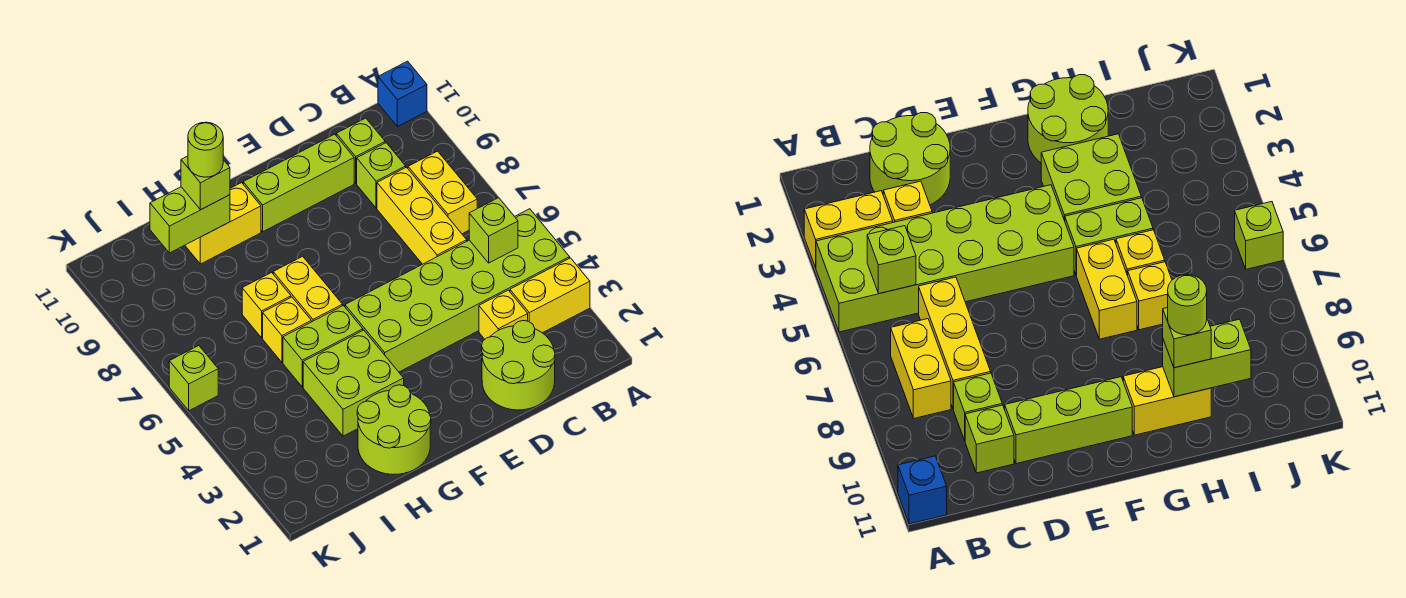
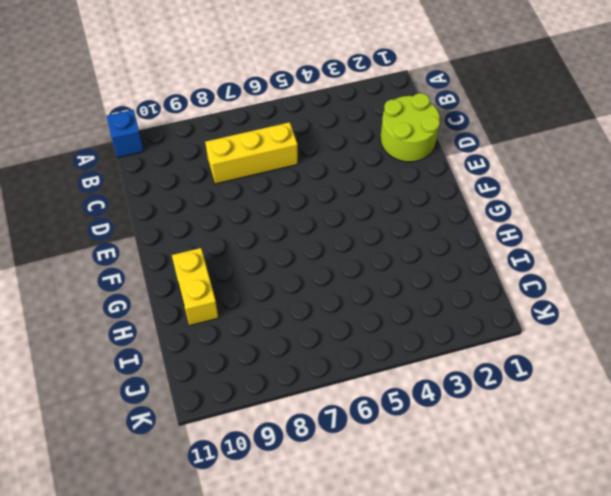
none -> yellow brick A3:B3 level 1
none -> lime brick A4:F5 level 1
none -> yellow brick B7:B8 level 1

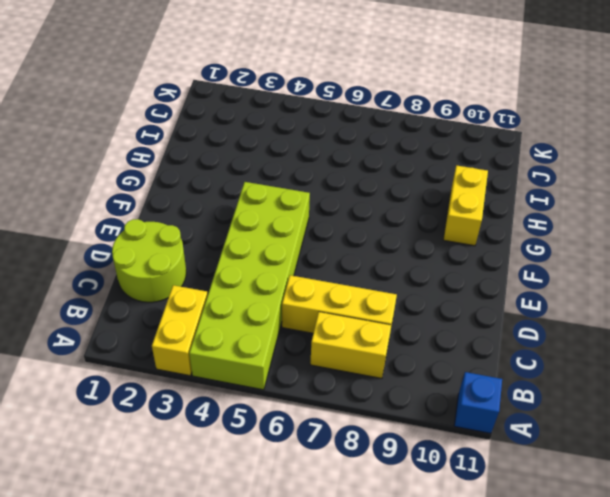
none -> yellow brick C3 level 1
none -> lime brick C9 level 1
none -> lime brick C10 level 1

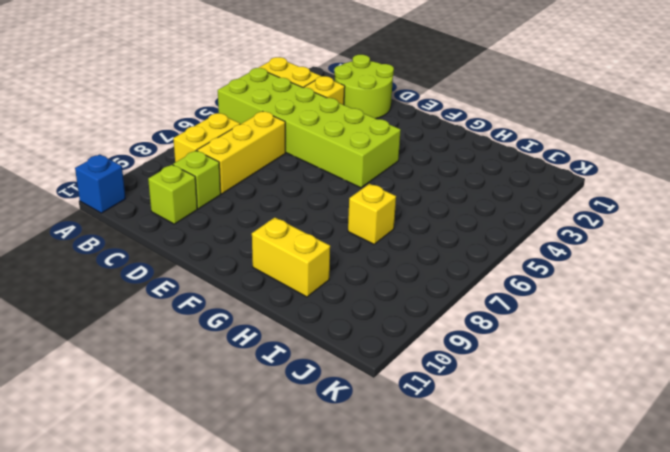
none -> lime brick D10:F10 level 1
none -> lime round brick G1:H2 level 1
none -> lime brick G3:H4 level 1

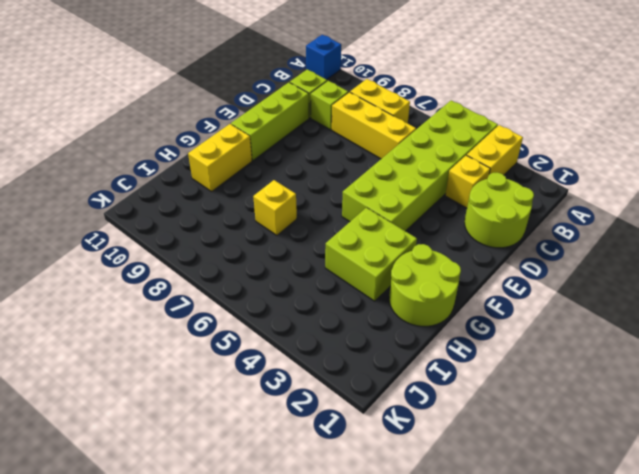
none -> lime brick G5:H5 level 1
none -> yellow brick G6:G7 level 1
none -> yellow brick H6 level 1

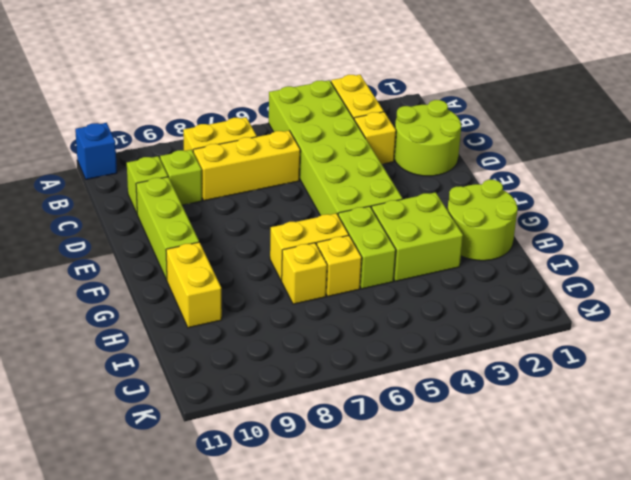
none -> lime brick K6 level 1
none -> lime brick B5 level 2
none -> lime brick H10:I10 level 2

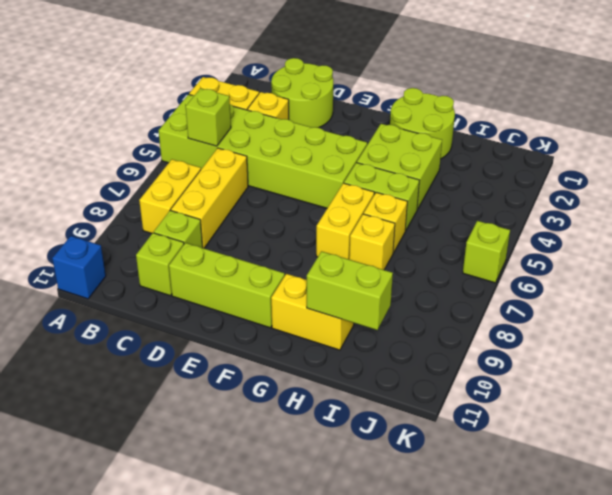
none -> lime brick H10 level 3
none -> lime round brick H10 level 4

